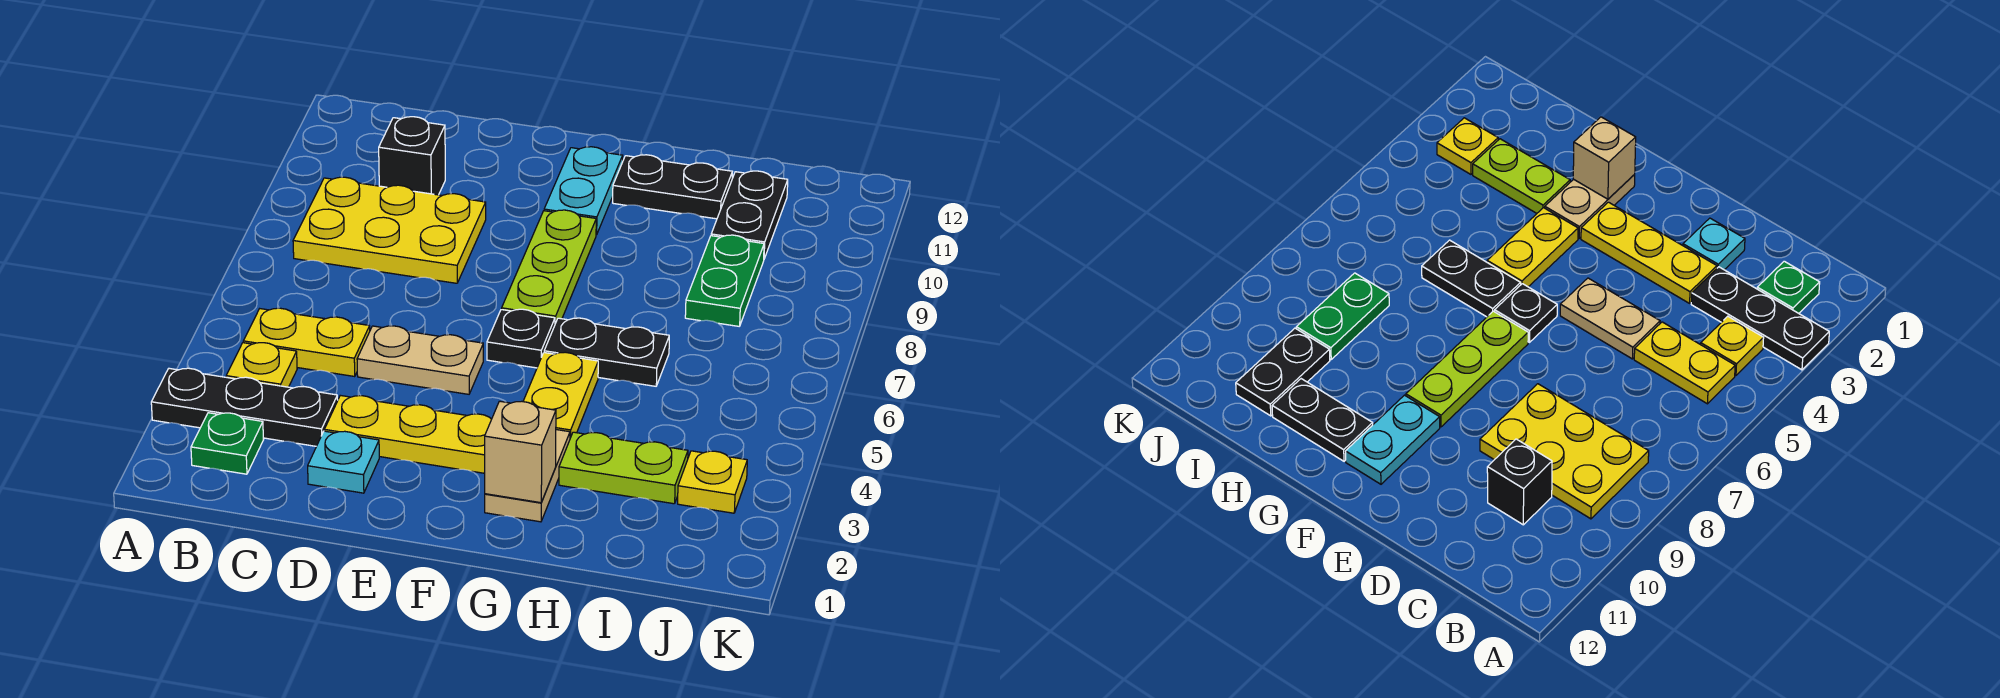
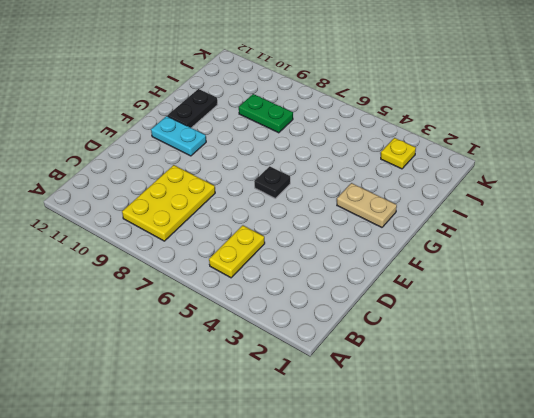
none -> black plate A3:C3 level 1
none -> green plate B2 level 1
none -> yellow plate B4 level 1

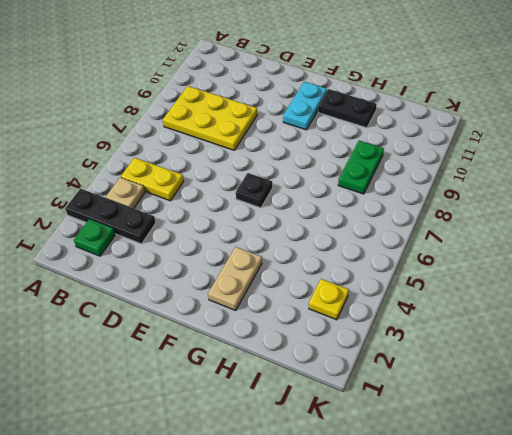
tan plate B4 level 1 -> yellow plate B4 level 1
none -> black brick C10 level 1
none -> cyan plate D2 level 1
none -> yellow plate D3:F3 level 1

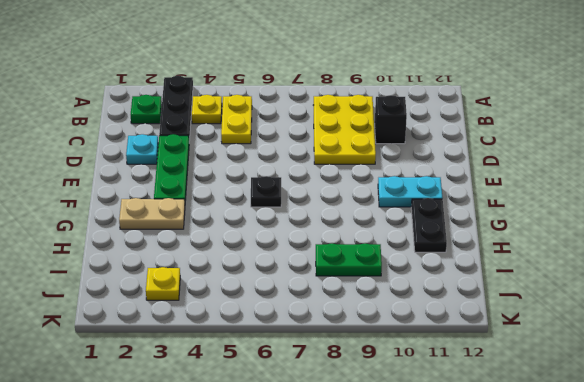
green plate D3:F3 level 1 -> yellow plate D3:F3 level 1
none -> tan plate D5:E5 level 1
none -> lime plate F7:F9 level 1
none -> yellow plate G4:G5 level 1

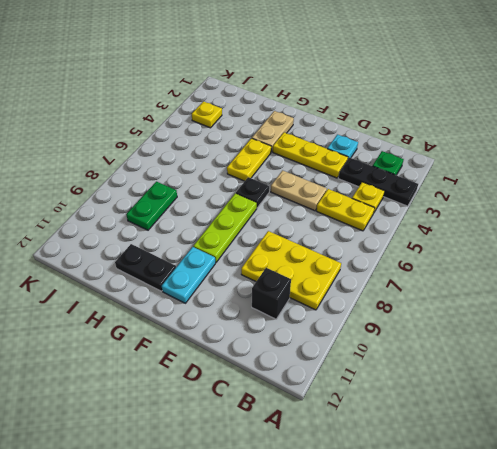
none -> black plate G6:H6 level 1
none -> lime plate H3:I3 level 1
none -> black plate I10:I11 level 1

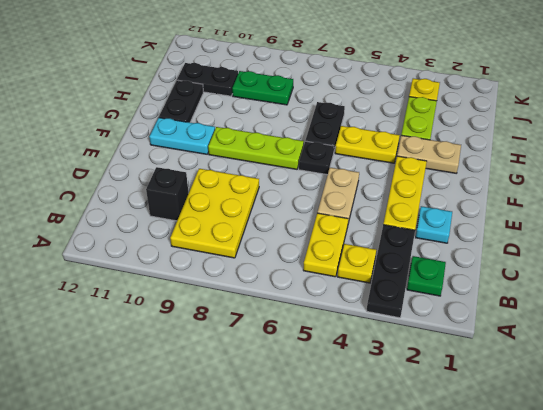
none -> tan brick G2 level 2

